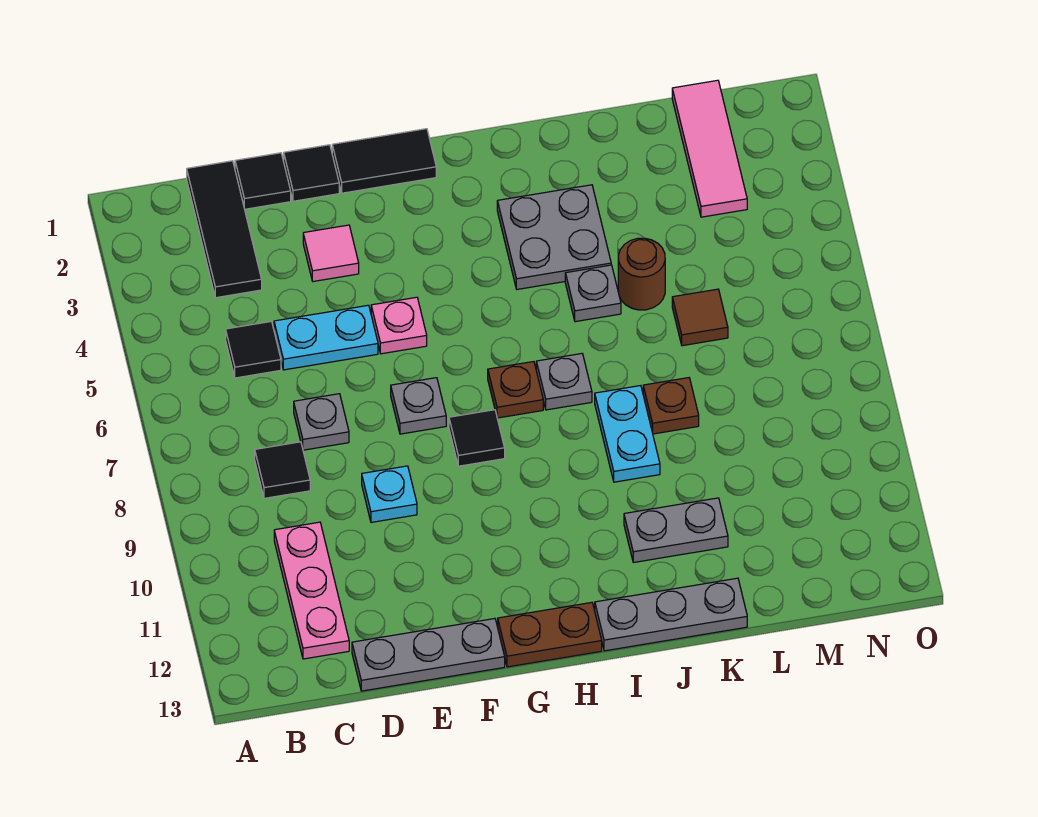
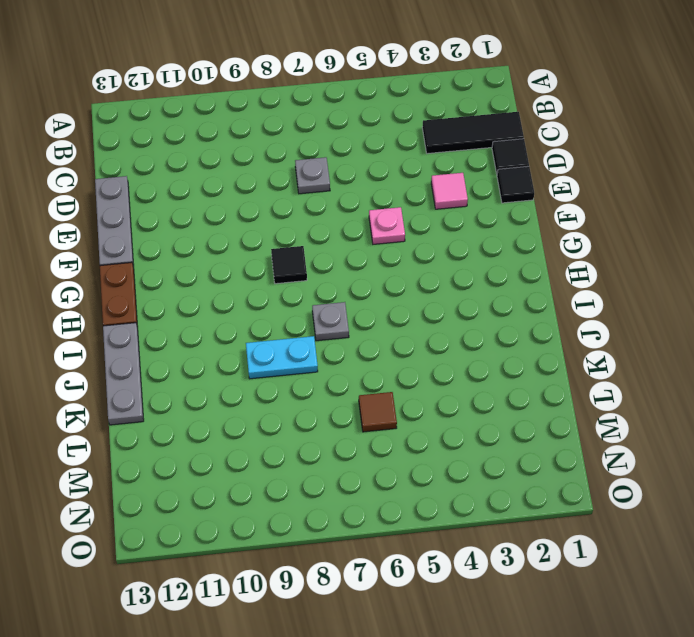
none -> black tile C5 level 1
none -> black tile C8 level 1
none -> pink plate C10:C12 level 1

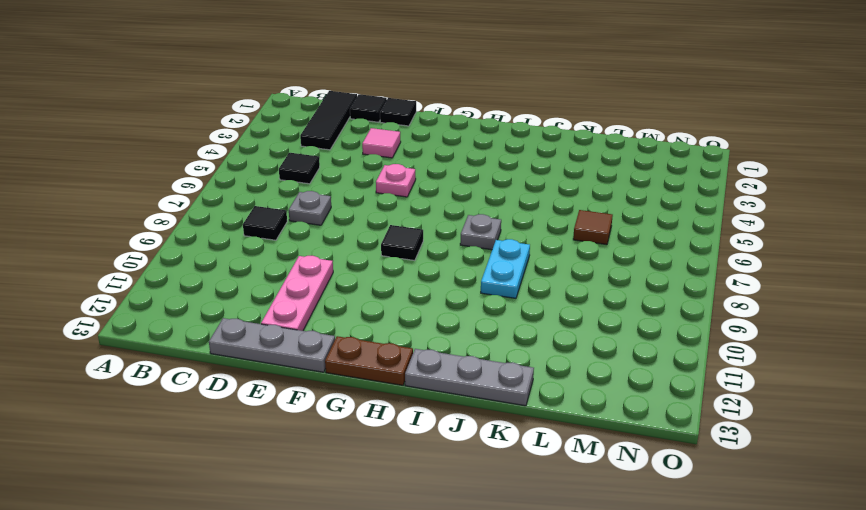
pink plate E10:E12 level 1 -> pink plate C10:C12 level 1
none -> cyan plate D5:E5 level 1
none -> cyan plate E9 level 1
none -> black tile F1:G1 level 1

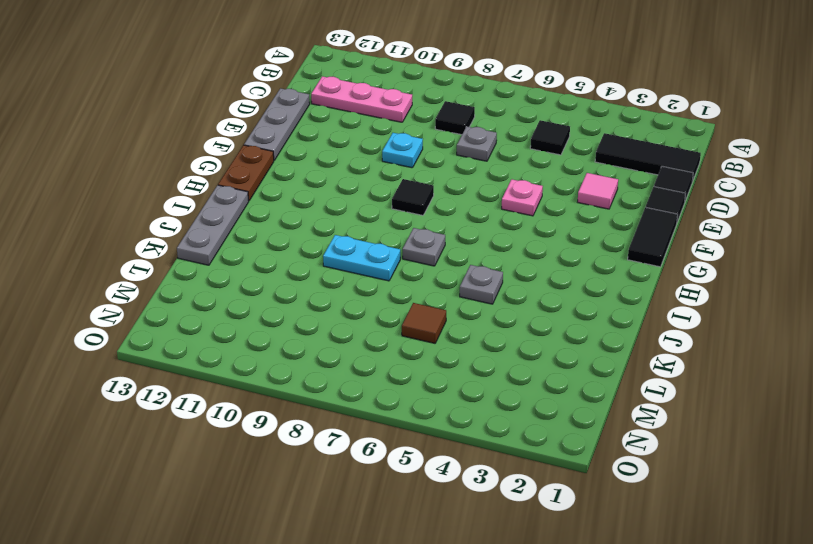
none -> cyan plate D5:E5 level 1
none -> grey plate F7 level 1
none -> brown plate H7 level 1

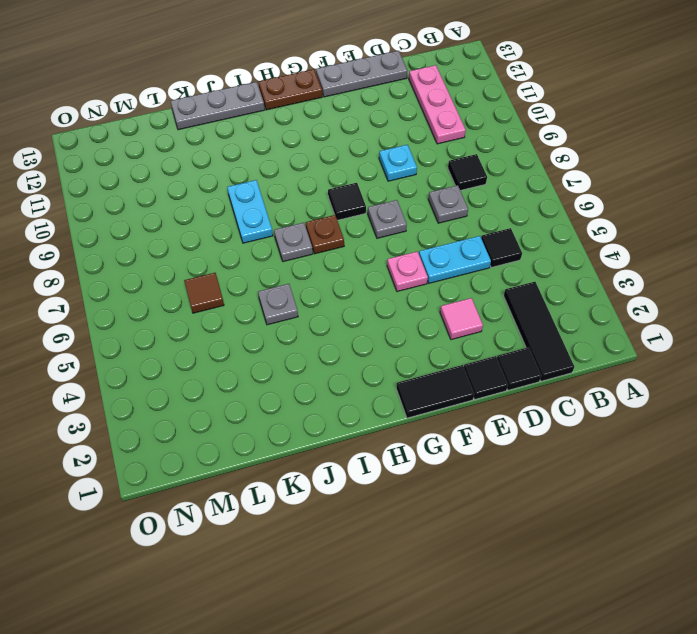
none -> grey plate I3:J4 level 1
none -> grey plate J11:K11 level 1
none -> brown round brick K5 level 1

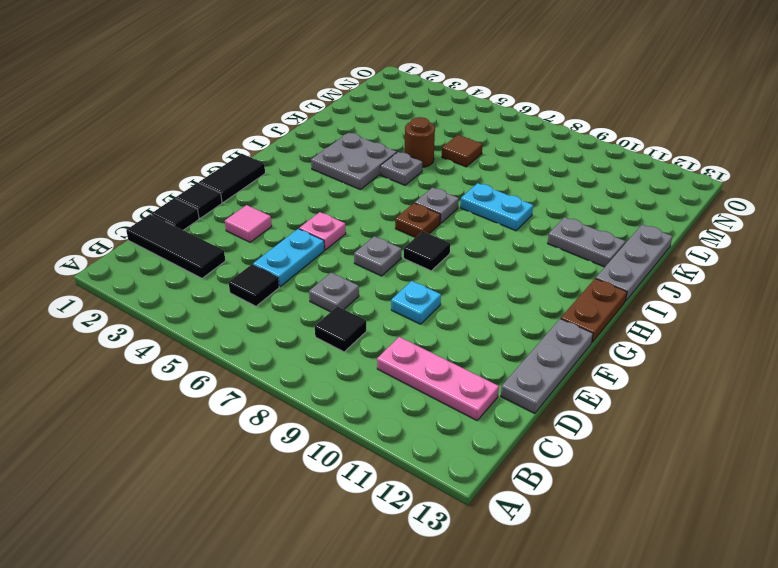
grey plate J11:J12 level 1 -> grey plate J11:K11 level 1
none -> brown plate K8 level 1
none -> pink tile M1:M3 level 1

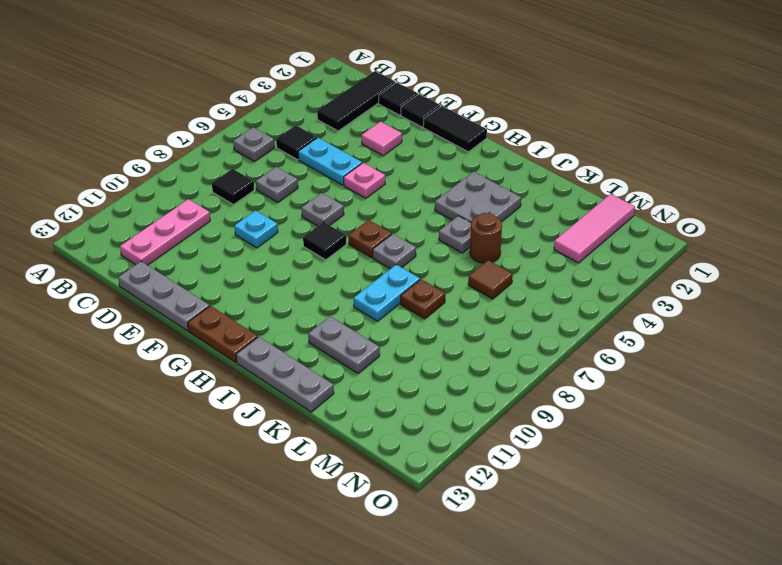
grey plate B6 level 1 -> none

